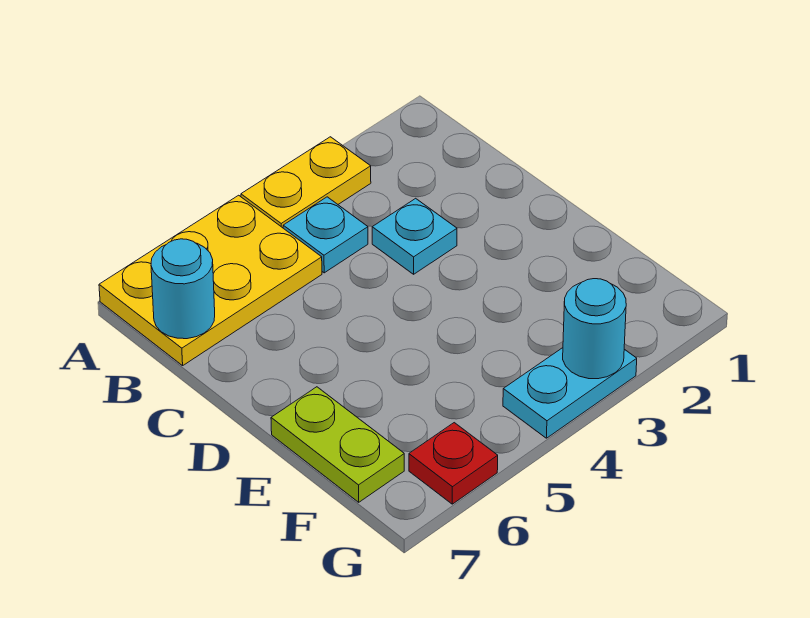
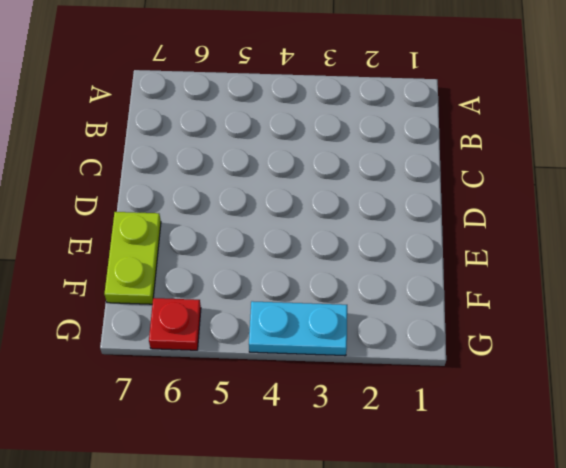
none -> yellow plate A3:A4 level 1
none -> yellow plate A5:B7 level 1

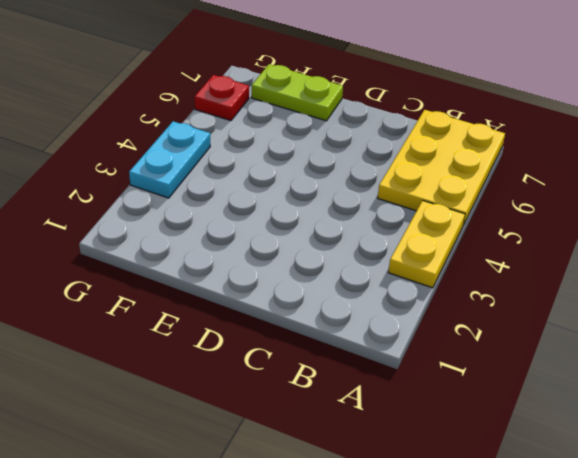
none -> cyan plate B4 level 1
none -> cyan plate C3 level 1

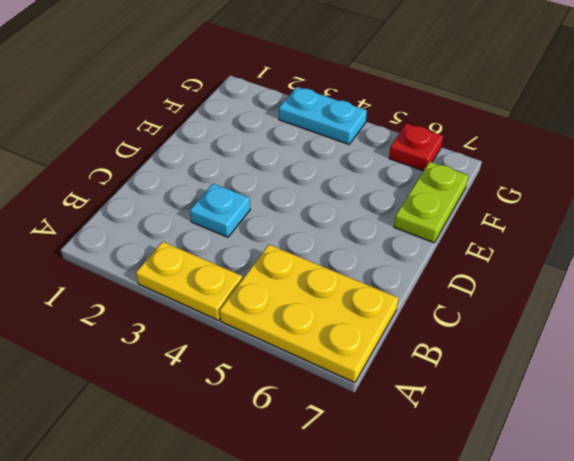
none -> cyan plate B4 level 1
none -> cyan round brick B7 level 2

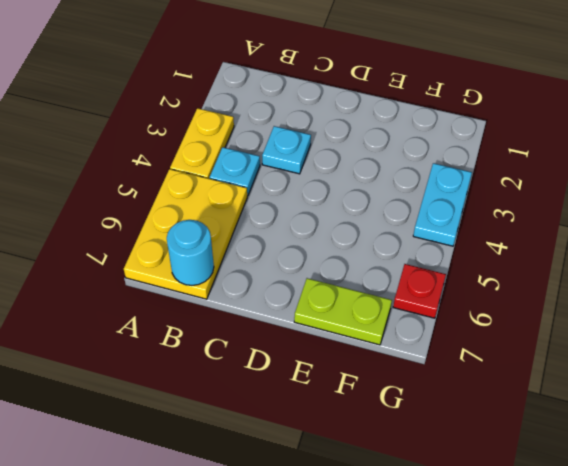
none -> cyan round brick G3 level 2

